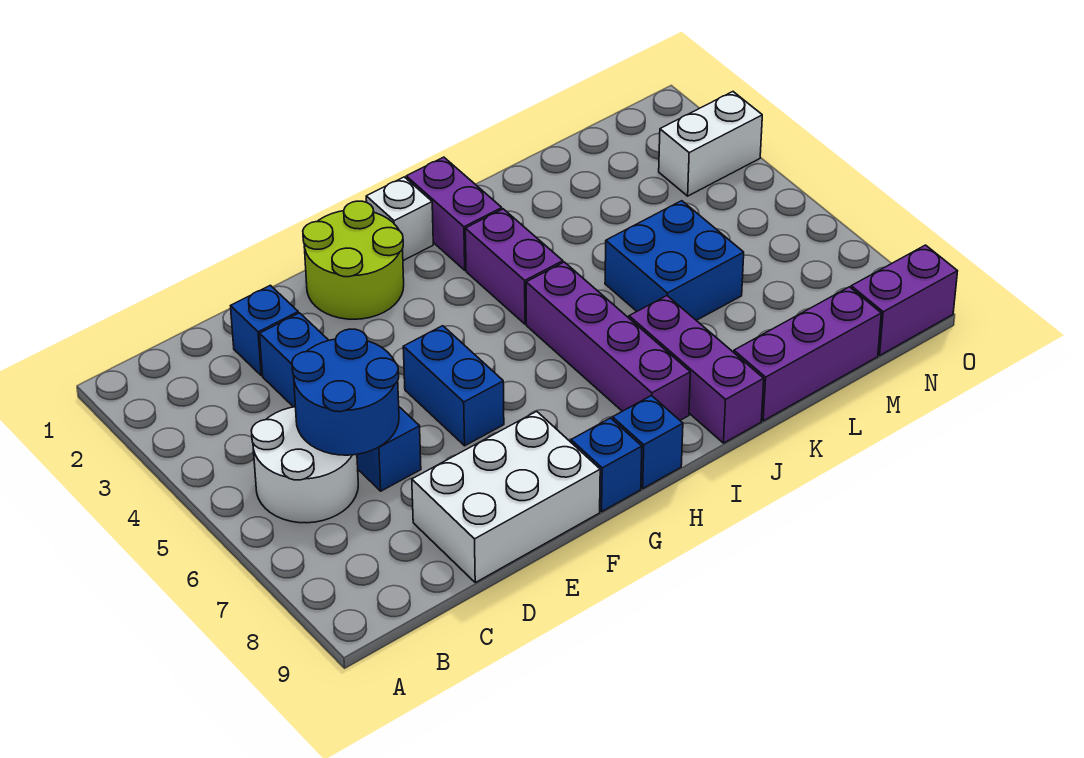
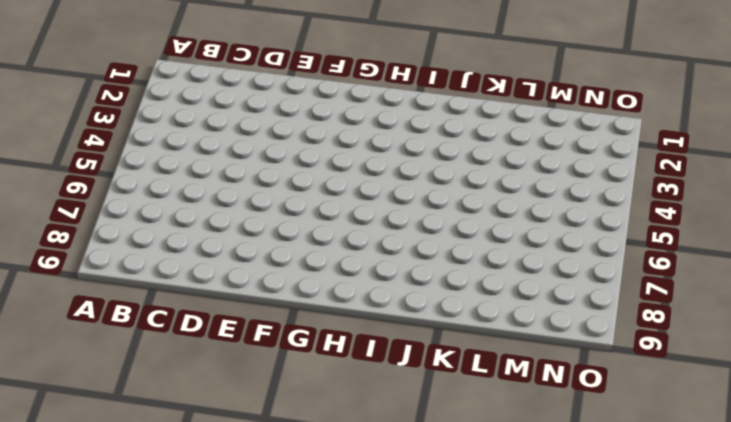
none -> white round brick B5:C6 level 1
none -> blue brick D2 level 1
none -> blue brick D3:D6 level 1

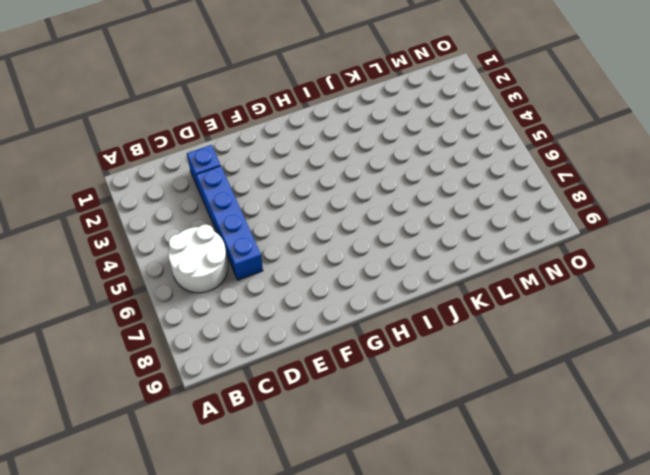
none -> white brick D8:F9 level 1
none -> lime round brick F1:G2 level 1
none -> blue brick F5:F6 level 1

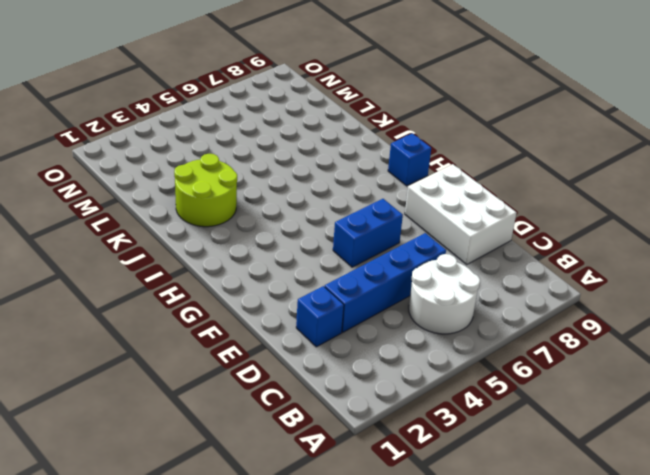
lime round brick J2:K3 level 1 -> lime round brick F1:G2 level 1
none -> blue brick G9 level 1
none -> white brick H1 level 1
none -> purple brick I1:I2 level 1

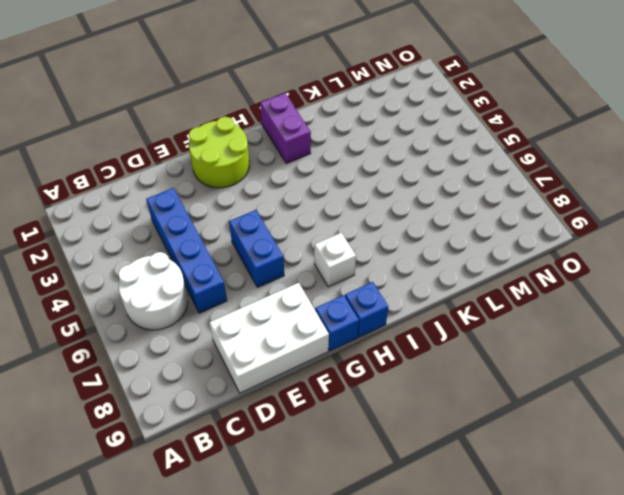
white brick H7 level 1 -> white brick H1 level 1
none -> blue brick D2 level 1
none -> purple brick I3:I4 level 1
none -> purple brick I5:I8 level 1

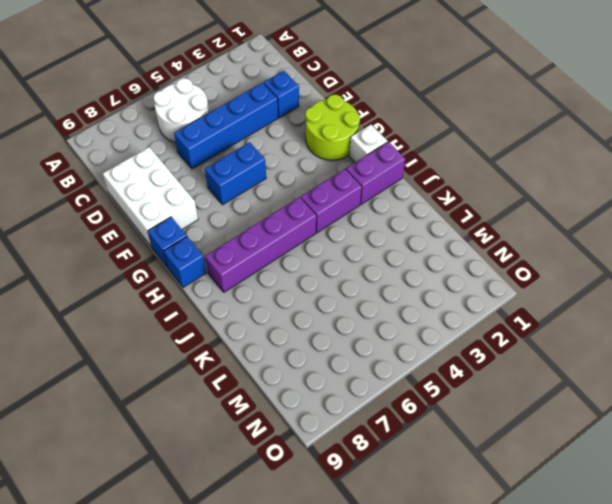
none -> purple brick J7:J9 level 1
none -> blue brick K5:L6 level 1
none -> purple brick K9:M9 level 1

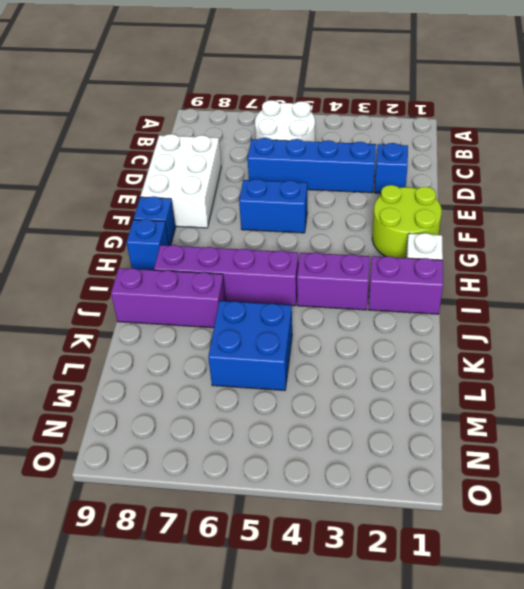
none -> purple brick K9:M9 level 1
none -> white brick N3:O3 level 1
none -> purple brick N9:O9 level 1

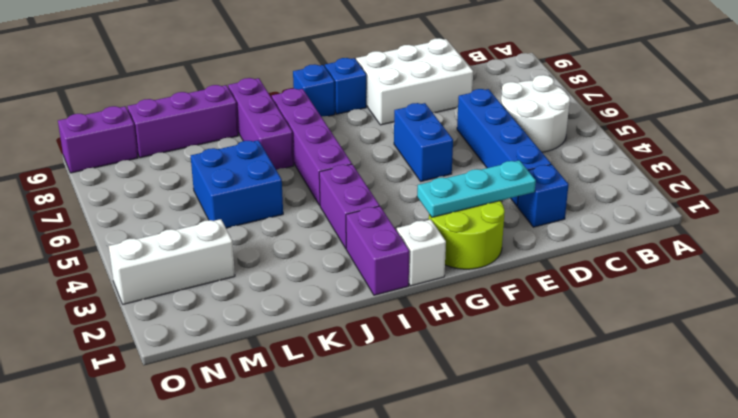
cyan plate E2:G2 level 2 -> none
white brick M3:O3 level 1 -> white brick N3:O3 level 1
none -> blue round brick C5:D6 level 2

